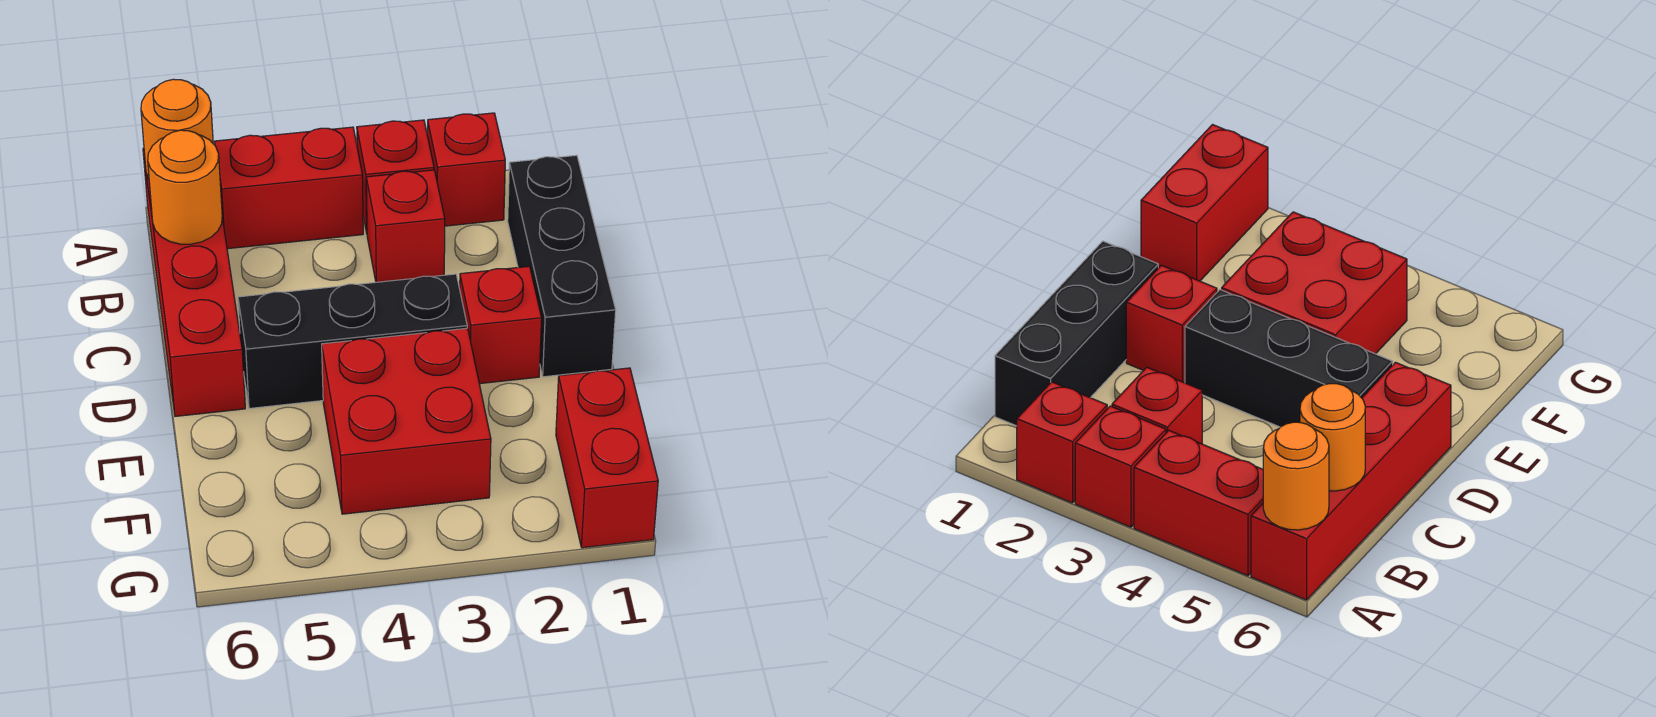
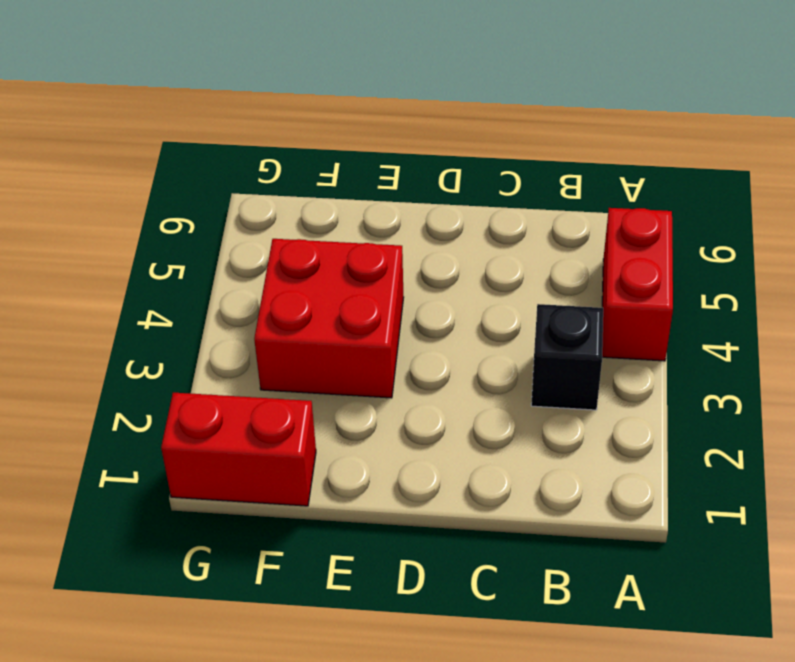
black brick B3 level 1 -> red brick B3 level 1
none -> red brick A2 level 1
none -> red brick A3 level 1
none -> red brick A6:D6 level 1

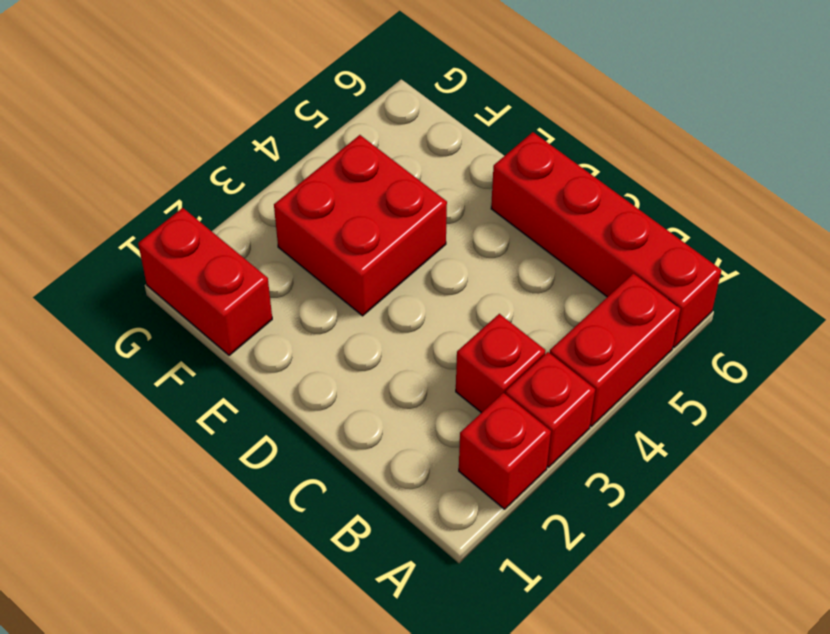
none -> black brick B1:D1 level 1
none -> red brick D2 level 1
none -> black brick D3:D5 level 1

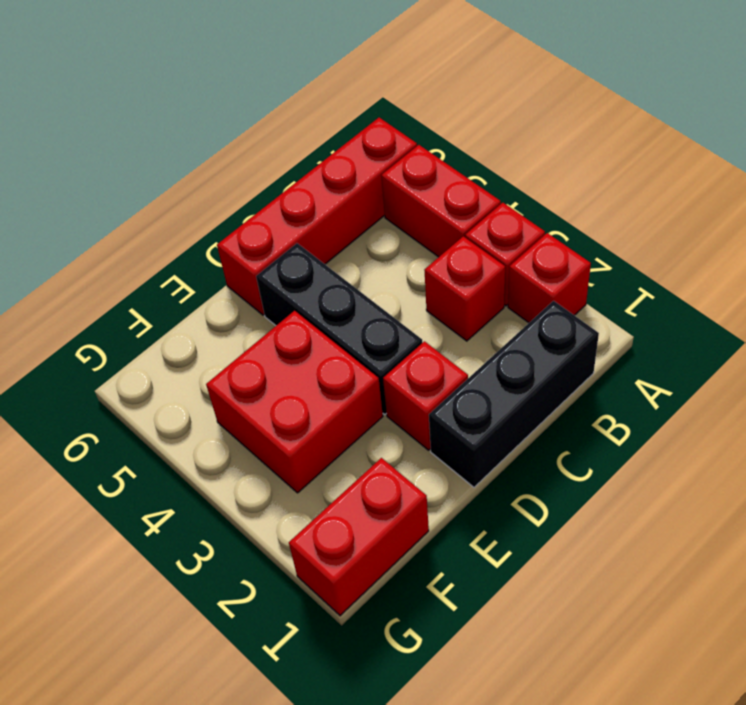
none -> orange round brick A6 level 2
none -> orange round brick B6 level 2

